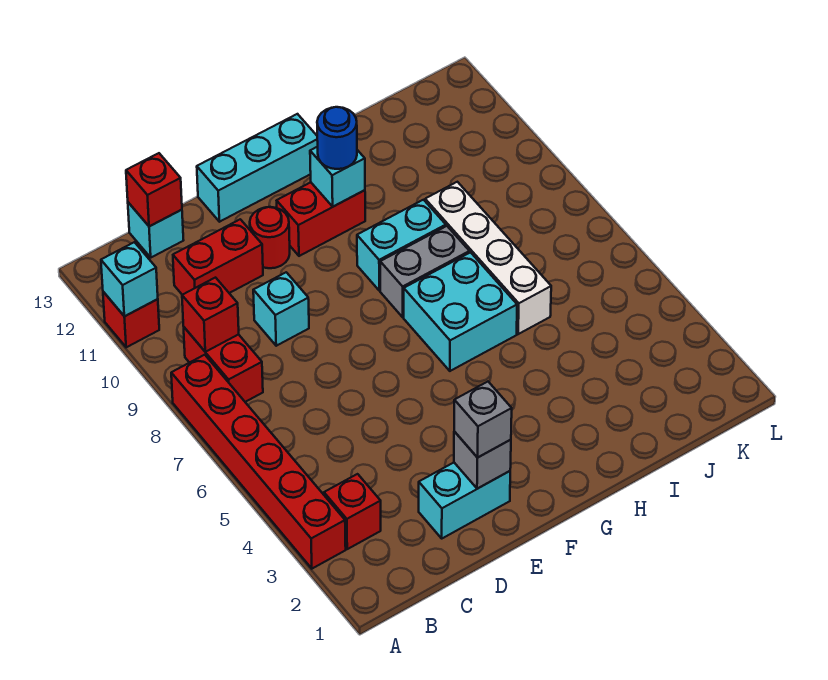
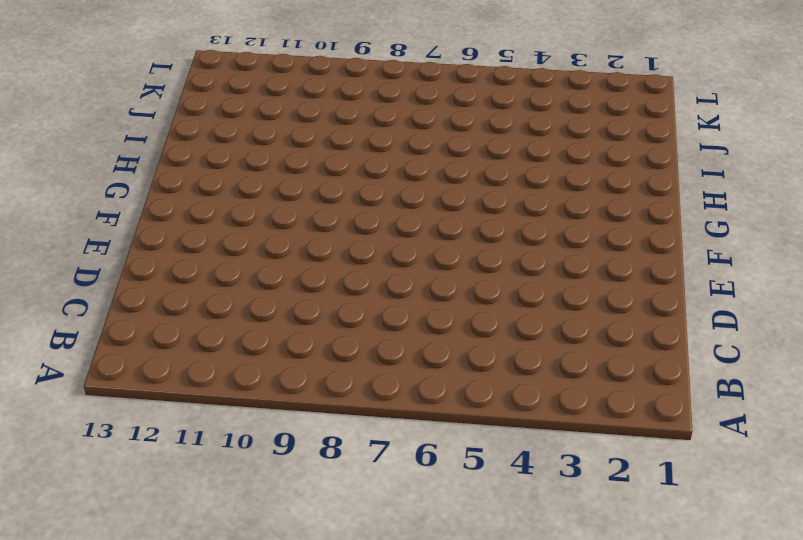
none -> red brick A3:A8 level 1
none -> red brick A11 level 1
none -> red brick B3 level 1

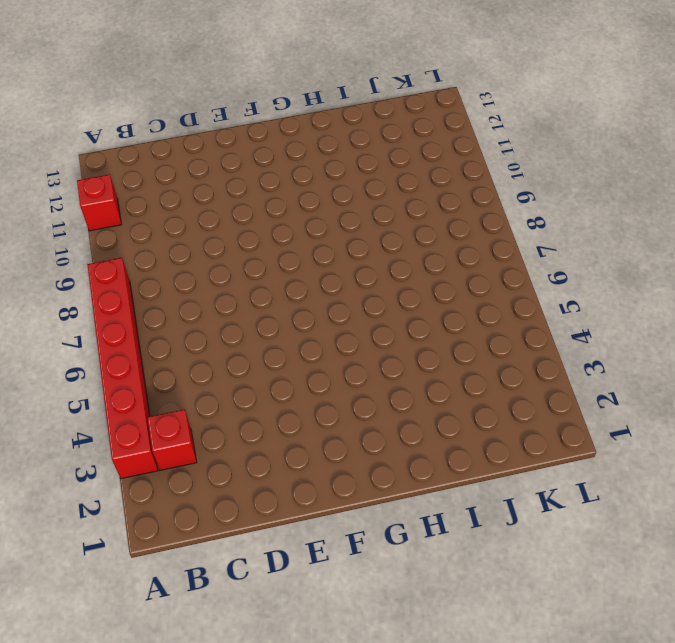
none -> red brick B8:B9 level 1
none -> red brick C11:D11 level 1
none -> cyan brick C13 level 1

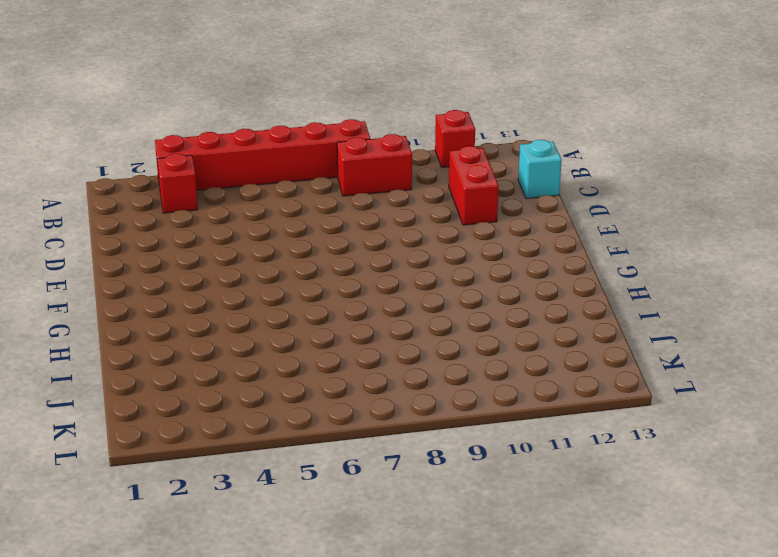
none -> cyan brick D2:E2 level 1
none -> cyan brick D9 level 1
none -> red round brick E11 level 1

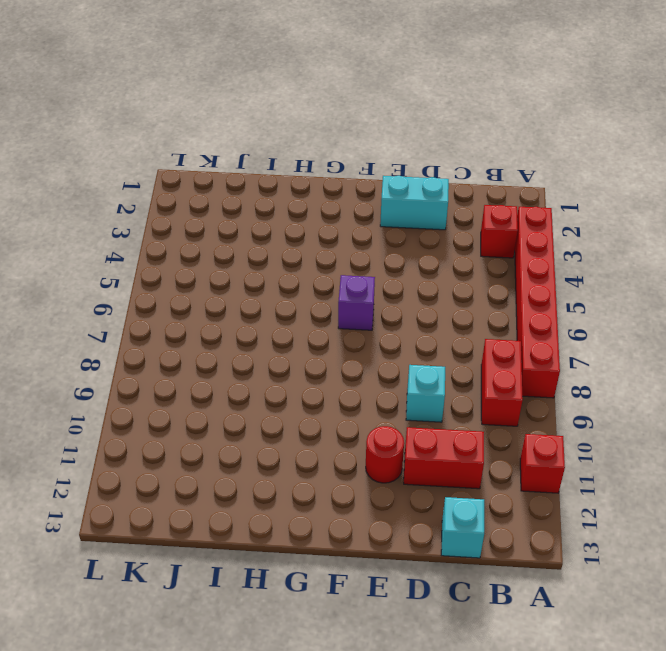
purple brick F6 level 1 -> none
none -> cyan brick E13:G13 level 1
none -> red brick F11:G11 level 1
none -> cyan brick G6:H7 level 1

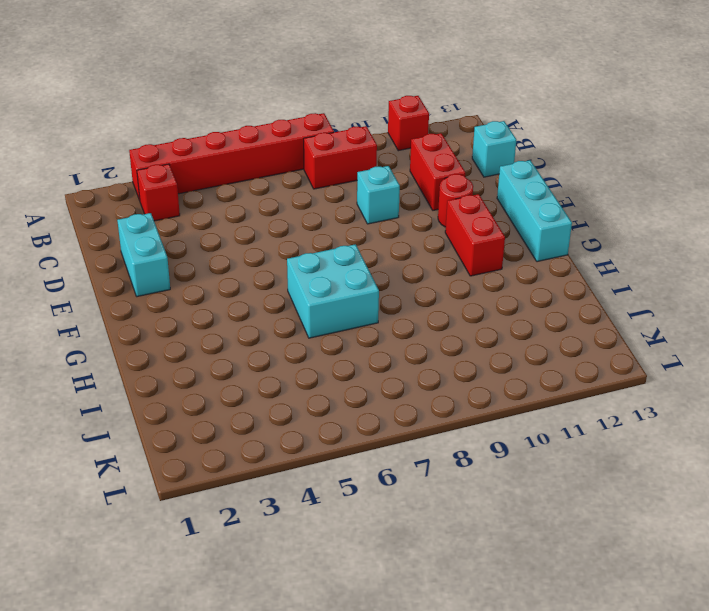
none -> grey brick G8:H8 level 1
none -> cyan brick G9:H9 level 1
none -> white brick I6:I9 level 1

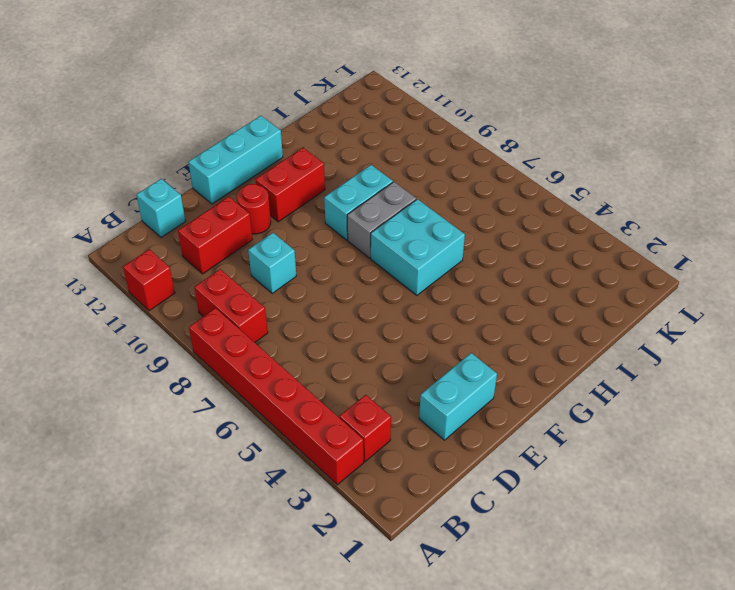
none -> white brick I6:I9 level 1
none -> cyan brick A11 level 2
none -> red brick B9 level 2

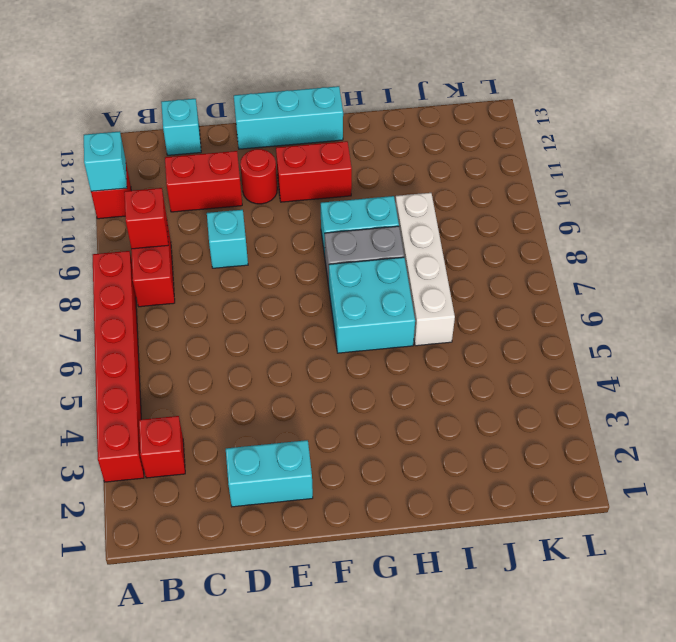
none -> red brick C13 level 2
none -> grey brick E2 level 2
none -> cyan brick G11 level 2

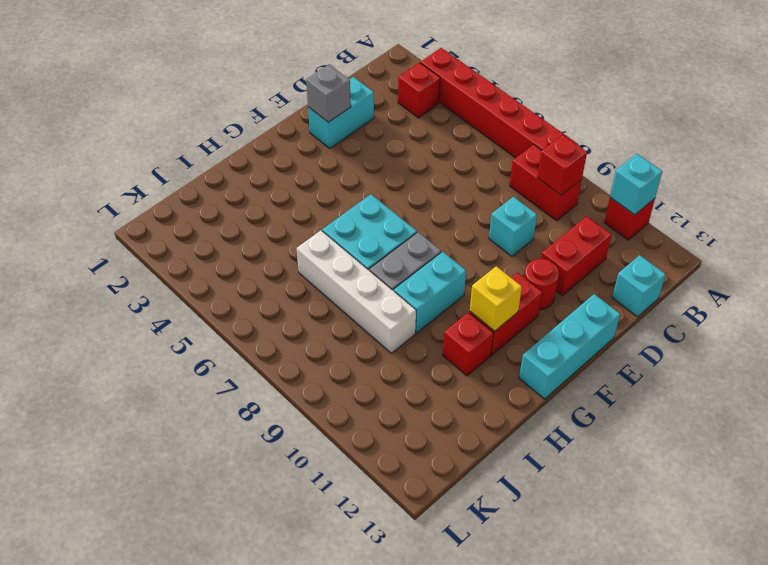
yellow brick G11 level 2 -> cyan brick G11 level 2
red brick H11 level 1 -> red brick C13 level 2
none -> grey brick E2 level 3
none -> blue round brick G11 level 3

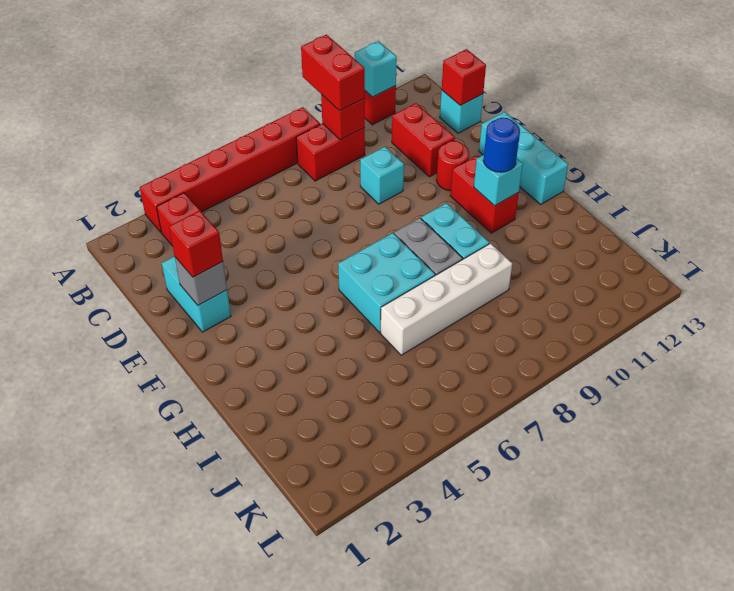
red brick A9:B9 level 3 -> none
red brick E2 level 3 -> grey brick E2 level 3

